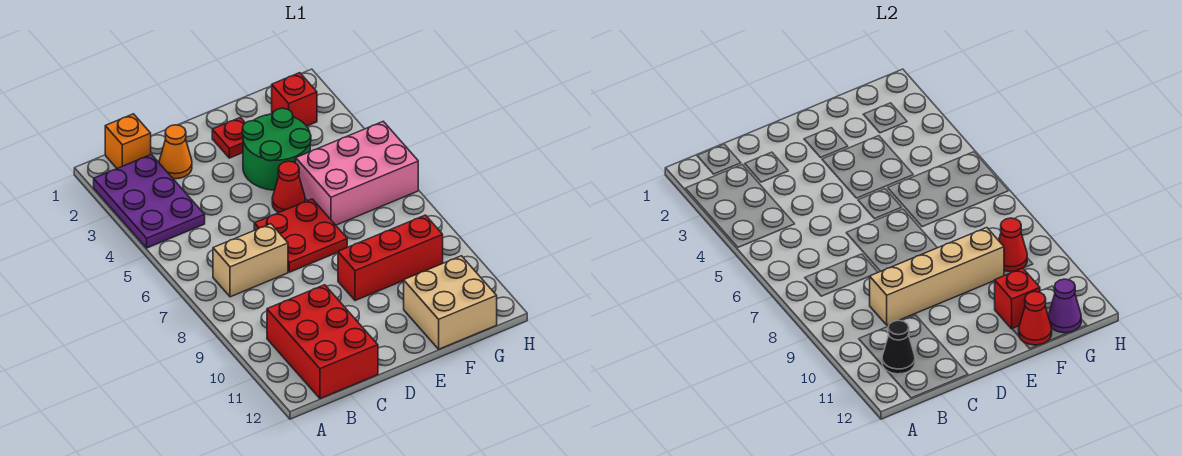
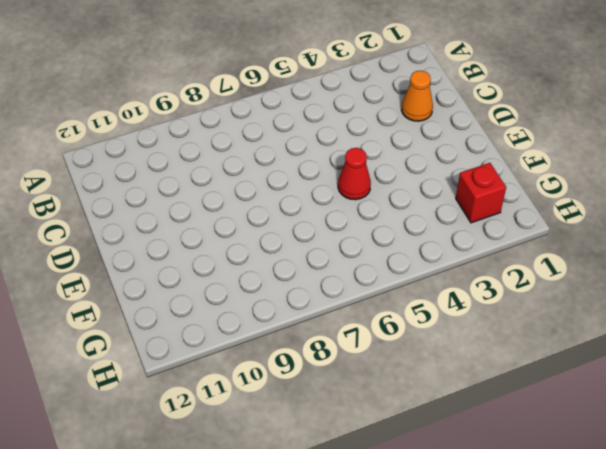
none -> purple plate A2:B4 level 1
none -> orange brick B1 level 1
none -> tan brick B7:C7 level 1

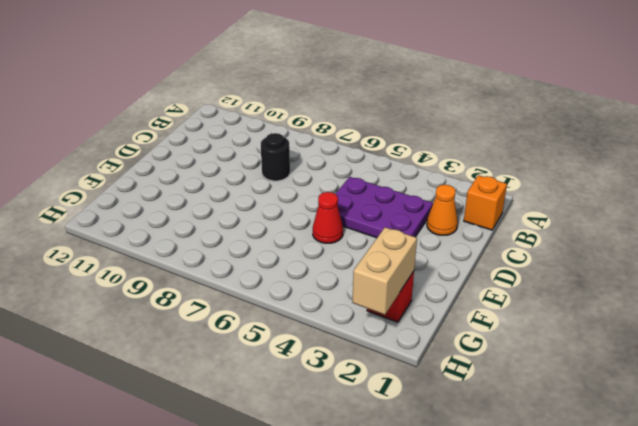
purple plate C3:D5 level 1 -> purple plate A2:B4 level 1
black round brick C8 level 1 -> none
tan brick G2:H2 level 2 -> tan brick B7:C7 level 1
none -> red brick B10:C12 level 1
none -> red plate D6:E7 level 1
none -> red plate E2 level 1

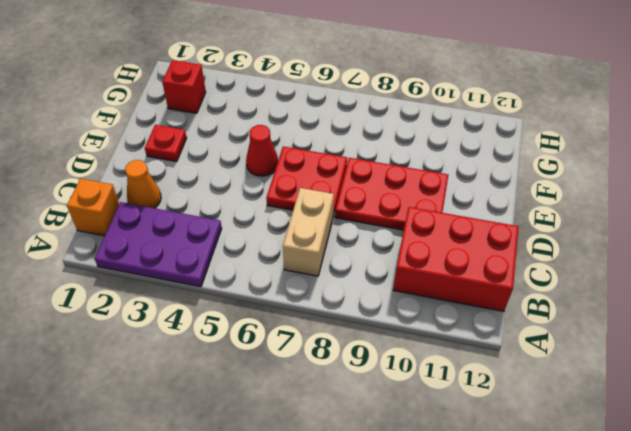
red plate D8:E10 level 1 -> red brick E9:G9 level 1
none -> green round brick E3:F4 level 1
none -> pink brick F5:H6 level 1
none -> tan brick F11:G12 level 1

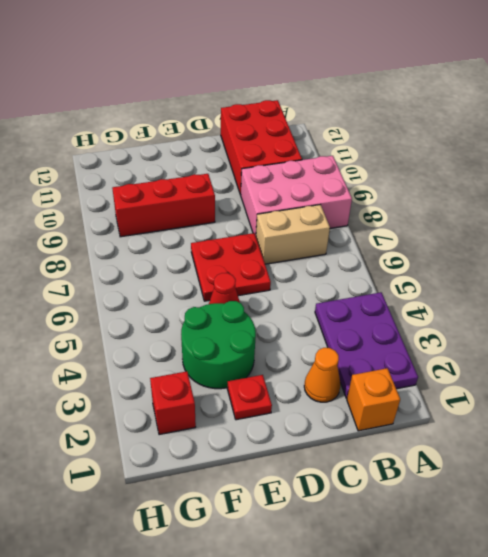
pink brick A8:C9 level 1 -> pink brick F5:H6 level 1
none -> tan brick F11:G12 level 1
none -> black cone B11 level 2
none -> tan brick C9:F9 level 2

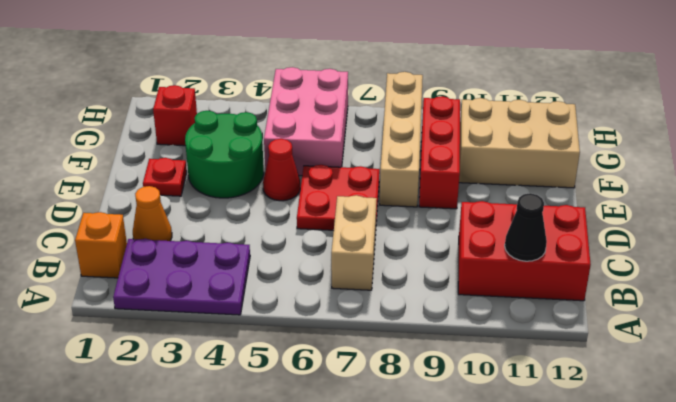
tan brick E8:H8 level 1 -> tan brick C9:F9 level 2
tan brick F10:G12 level 1 -> tan brick F11:G12 level 1
none -> red brick F11 level 2
none -> red cone F12 level 2
none -> red cone G9 level 2

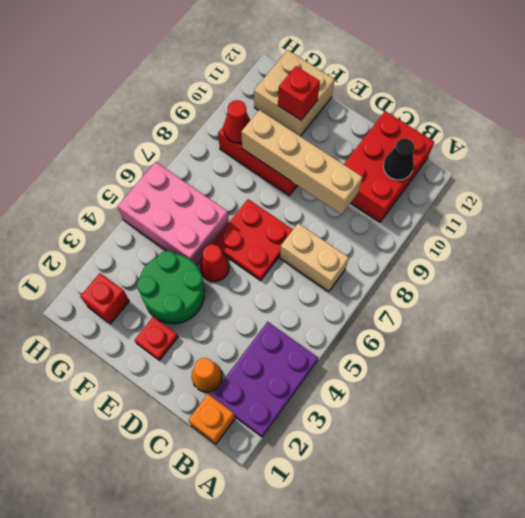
none -> red cone F12 level 2
none -> purple cone G12 level 2

